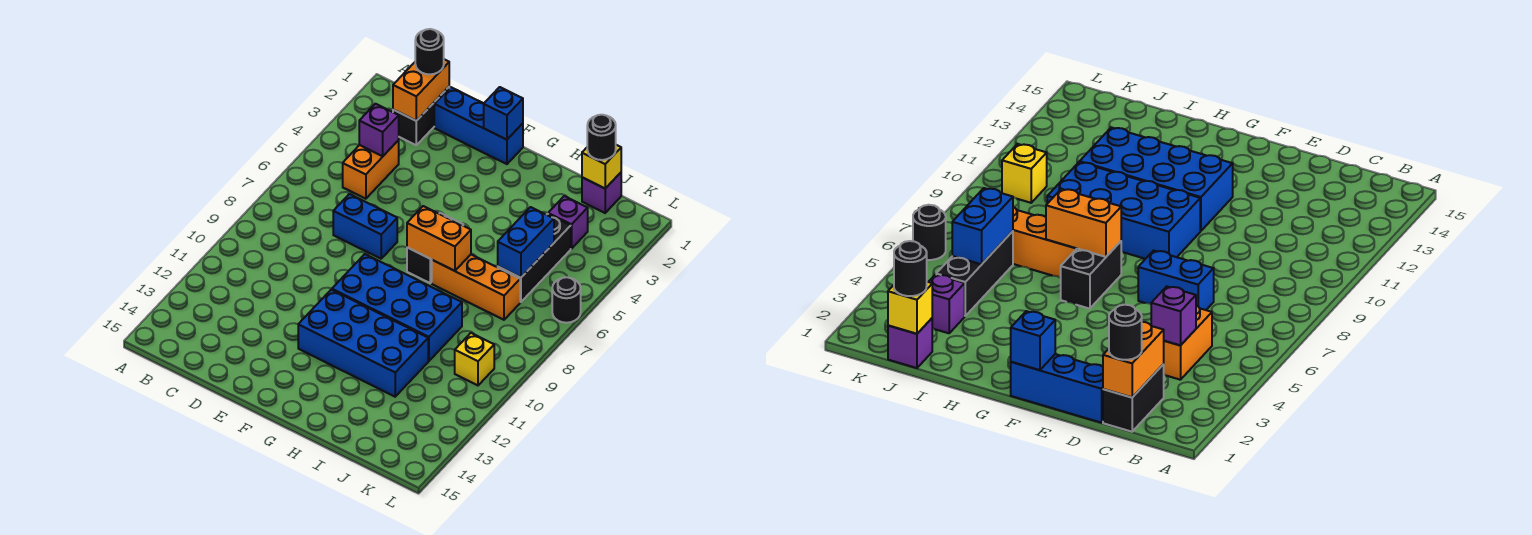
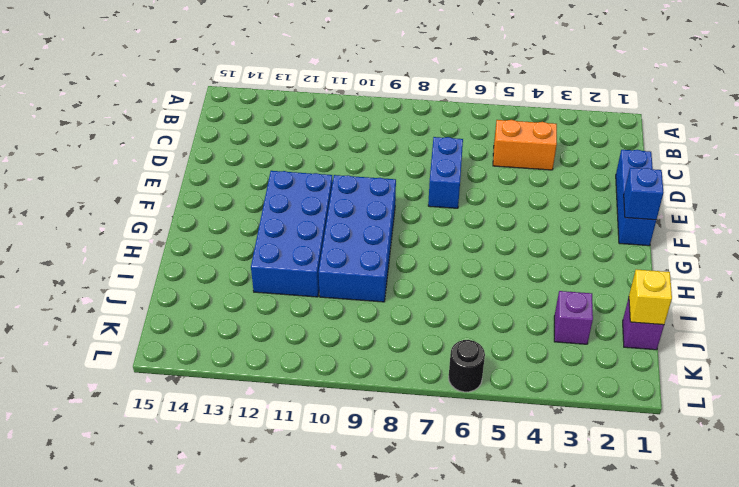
none -> black brick C1:C2 level 1
none -> black brick G6:G7 level 1
none -> orange brick H7:J7 level 1

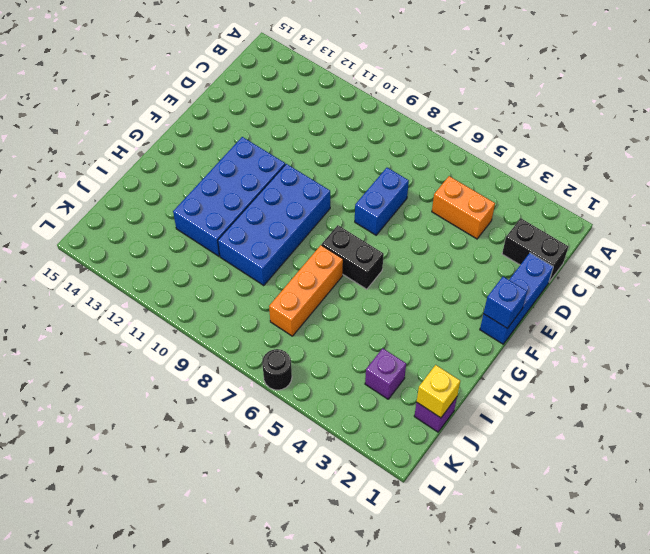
none -> black brick J4:J6 level 1
none -> yellow brick K10 level 1
none -> orange brick C1:C2 level 2

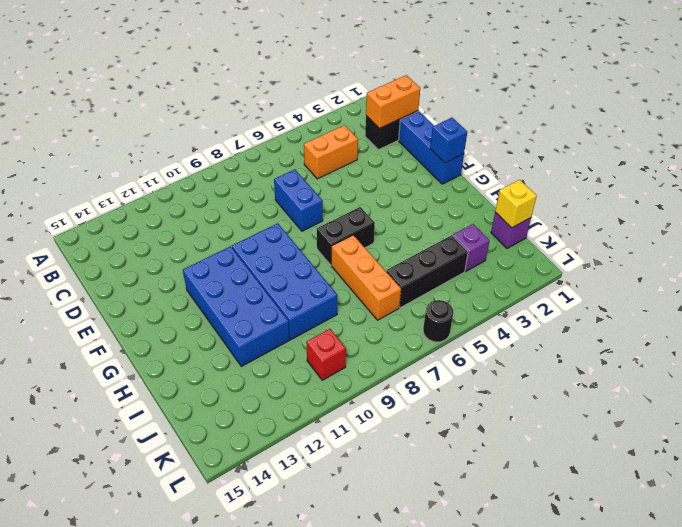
red brick K10 level 1 -> yellow brick K10 level 1
none -> purple brick C4 level 2
none -> orange brick G7:H7 level 2
none -> blue brick J5:J6 level 2

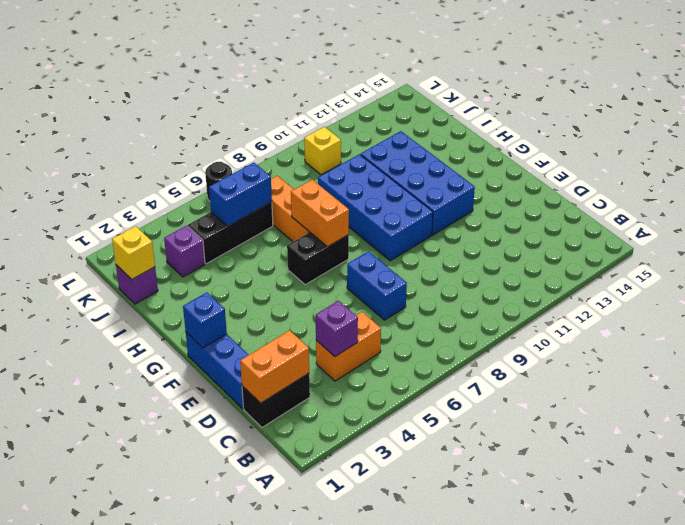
none -> black round brick C1 level 3
none -> black round brick J1 level 3

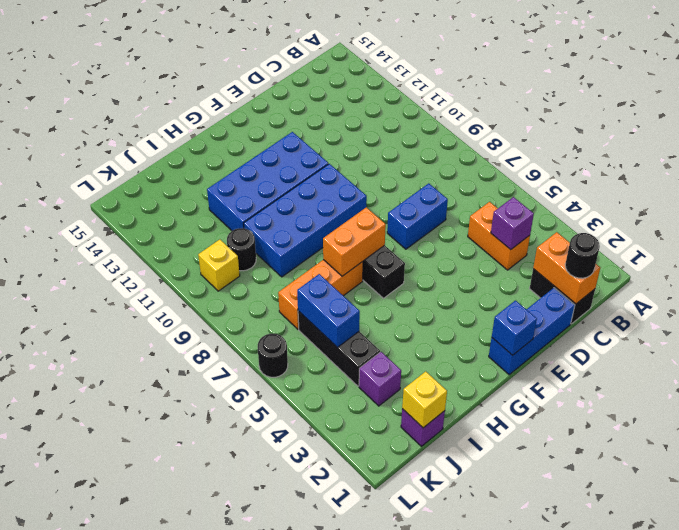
black round brick J10 level 1 -> black round brick J1 level 3

